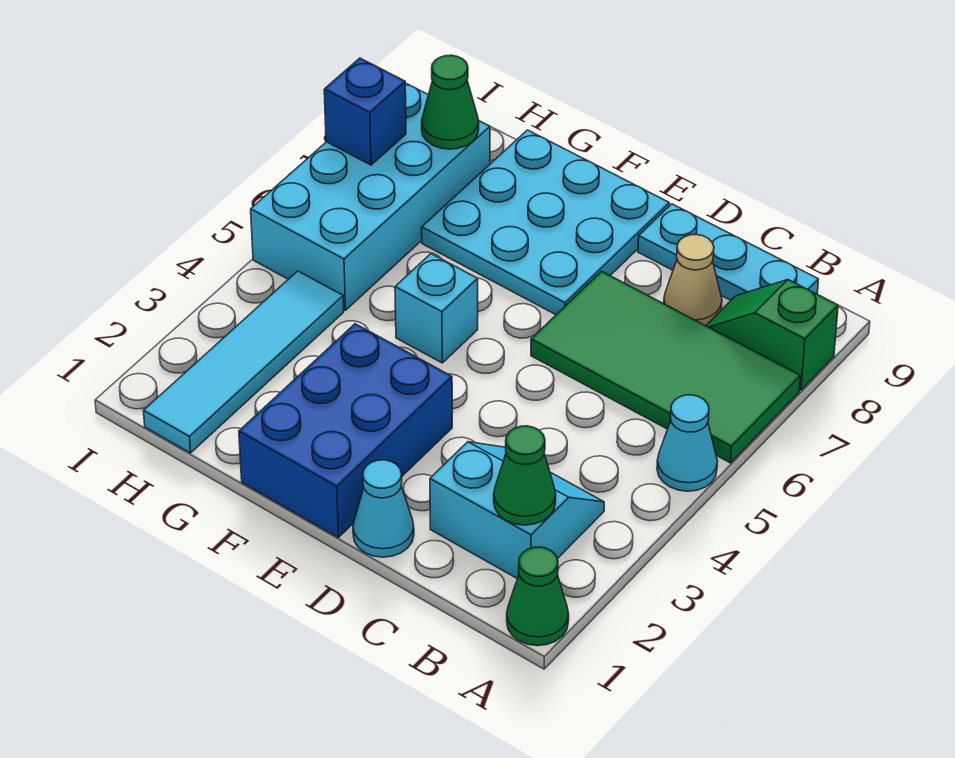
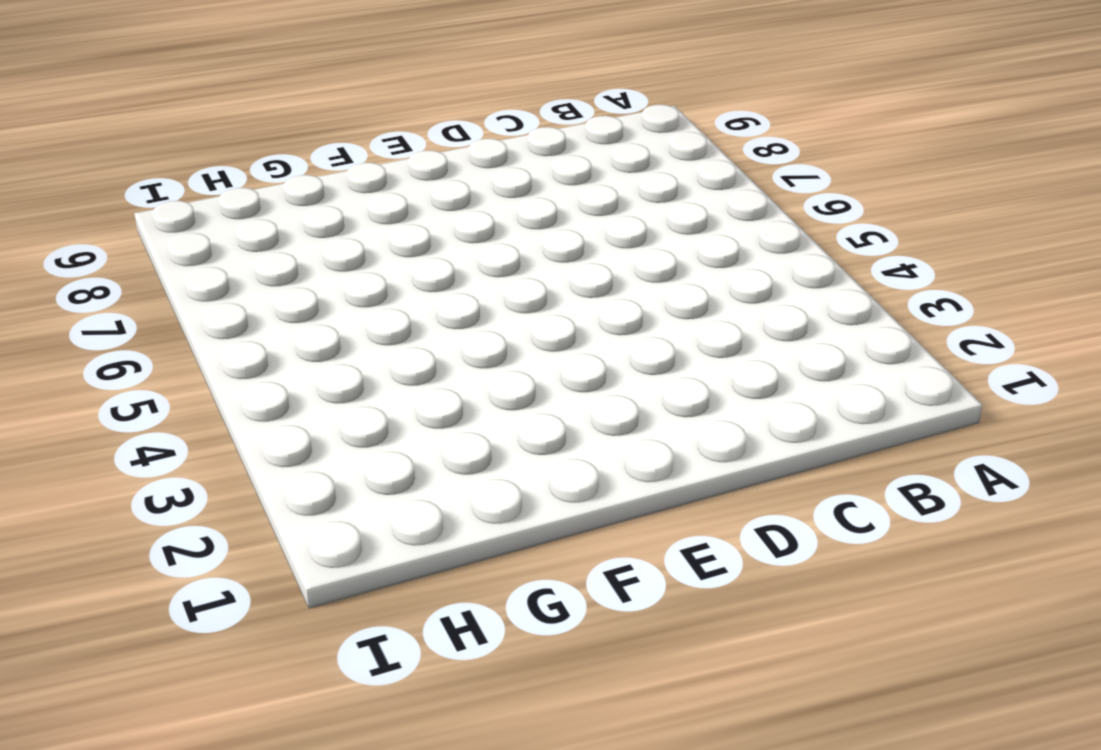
none -> green cone A1 level 1
none -> cyan cone A5 level 1
none -> green tile A6:D7 level 1

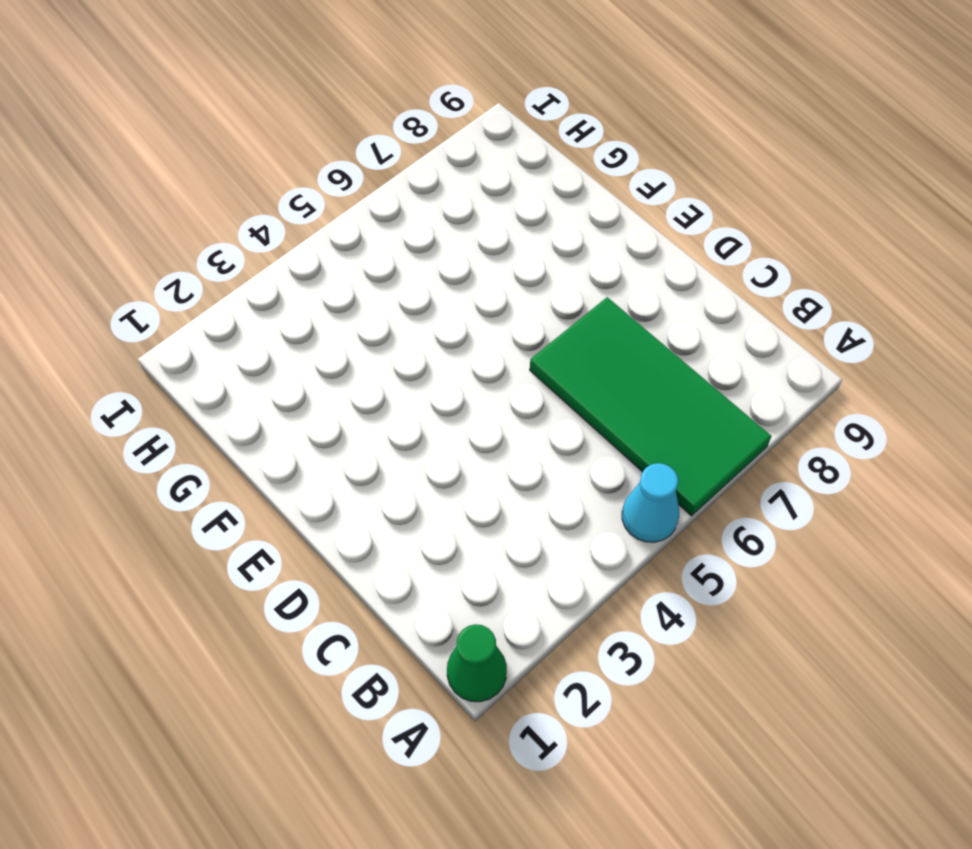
none -> green slope A8:B8 level 1 top A
none -> cyan slope B2:C3 level 1 top 2
none -> cyan plate B9:D9 level 1

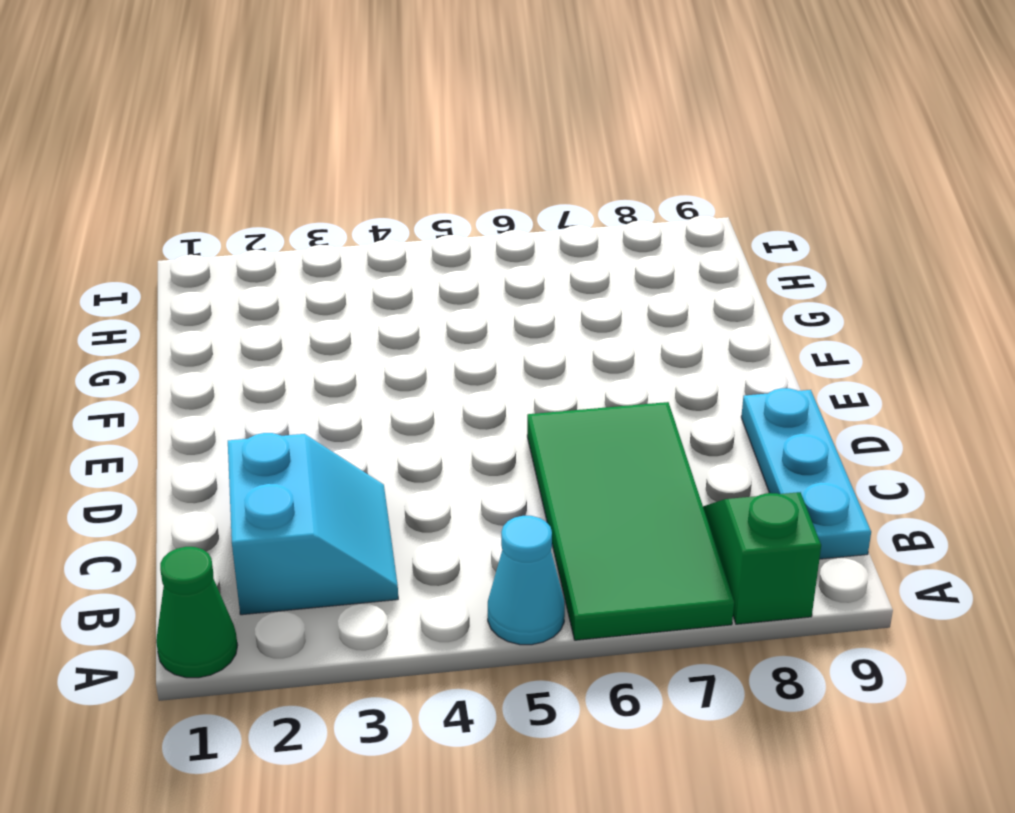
none -> tan cone C8 level 1
none -> cyan cone D1 level 1
none -> blue brick E1:F3 level 1

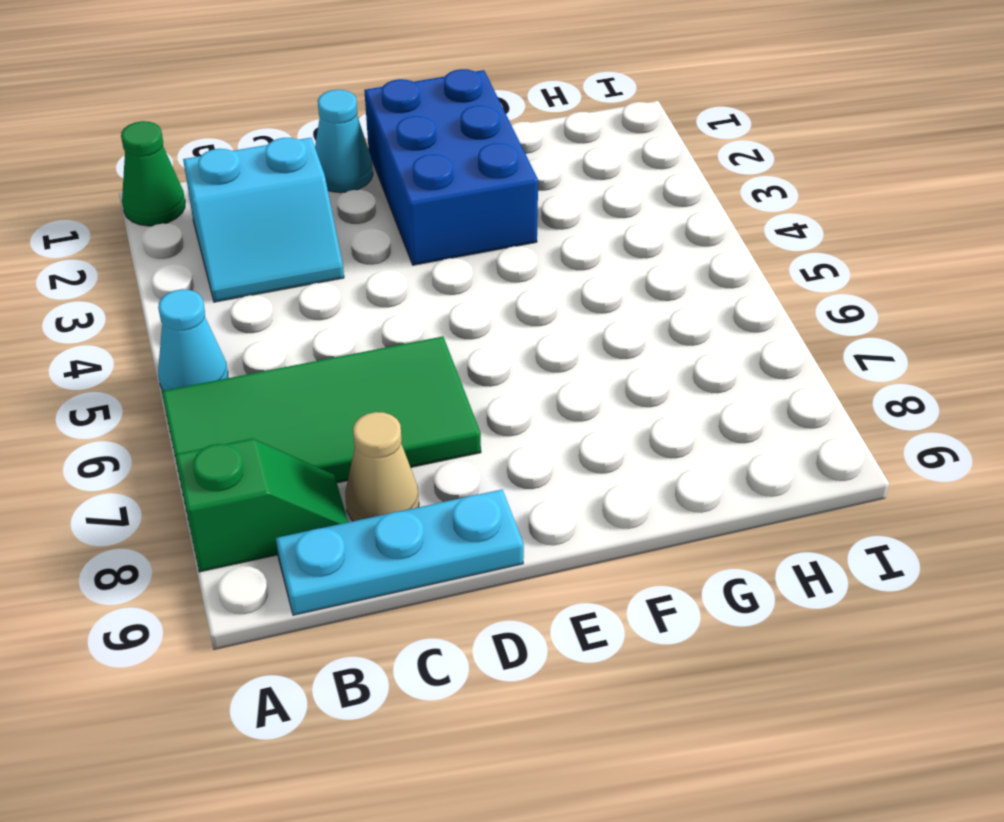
none -> cyan plate E7:G9 level 1
none -> cyan brick F5 level 1
none -> cyan tile H1:H4 level 1

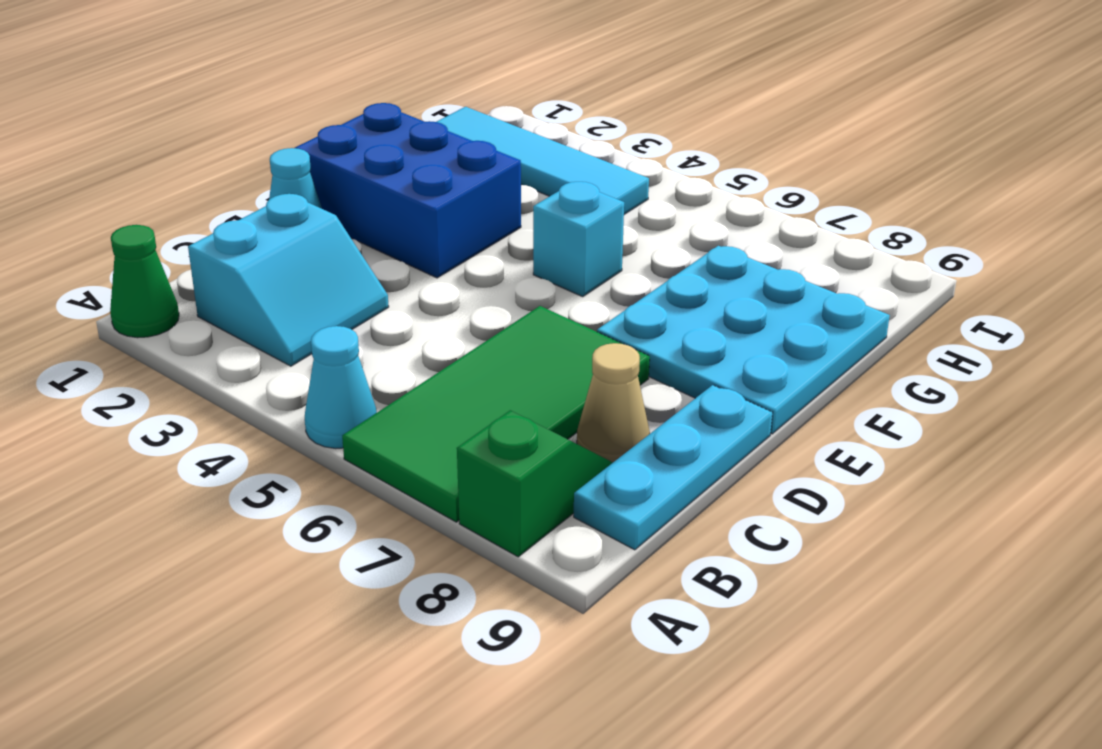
none -> cyan brick H5:I8 level 1
none -> green cone B2 level 2
none -> green cone H8 level 2

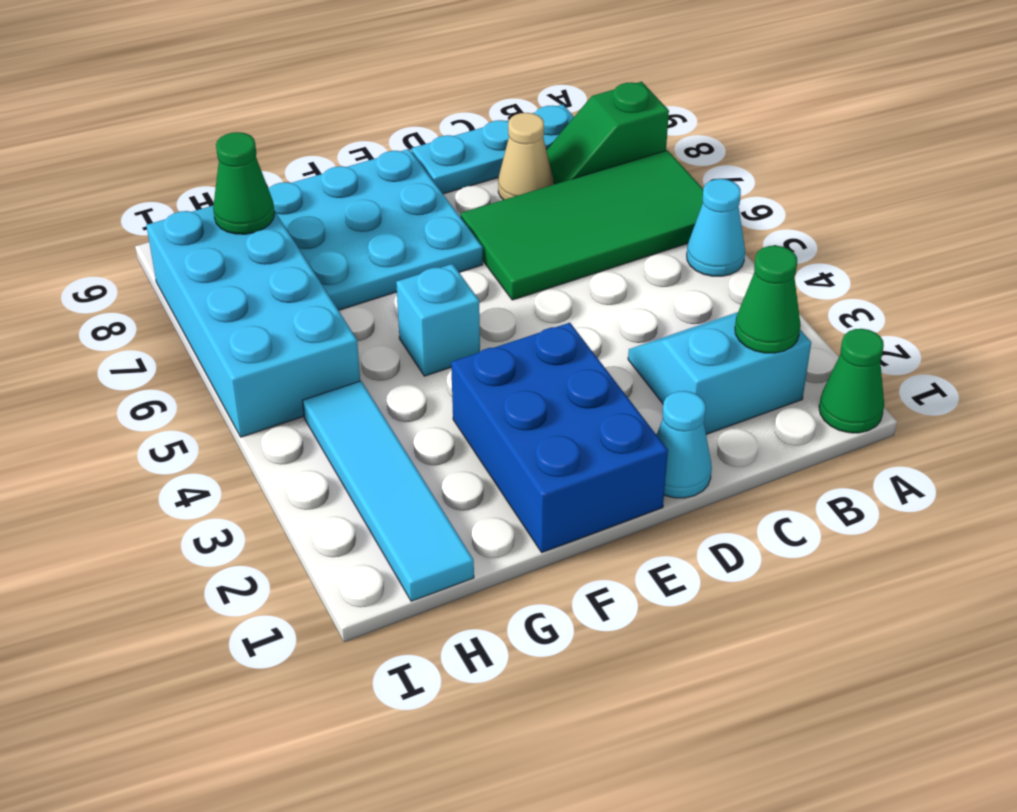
none -> blue brick I7 level 2

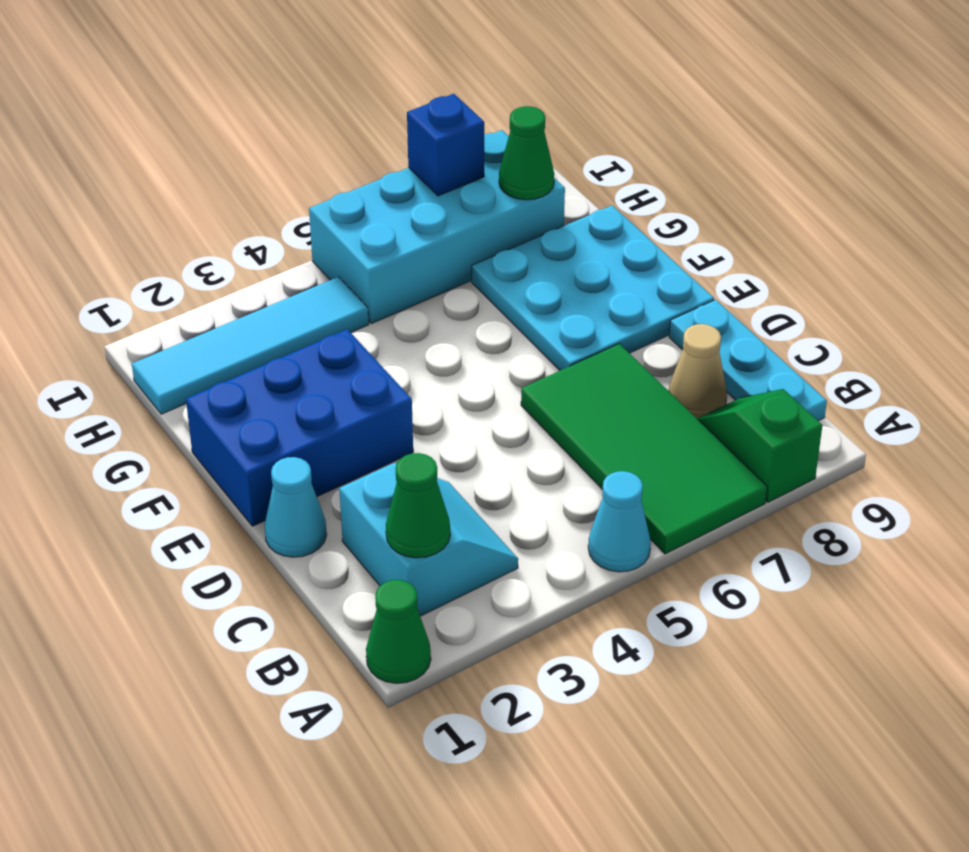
none -> cyan brick F5 level 1

